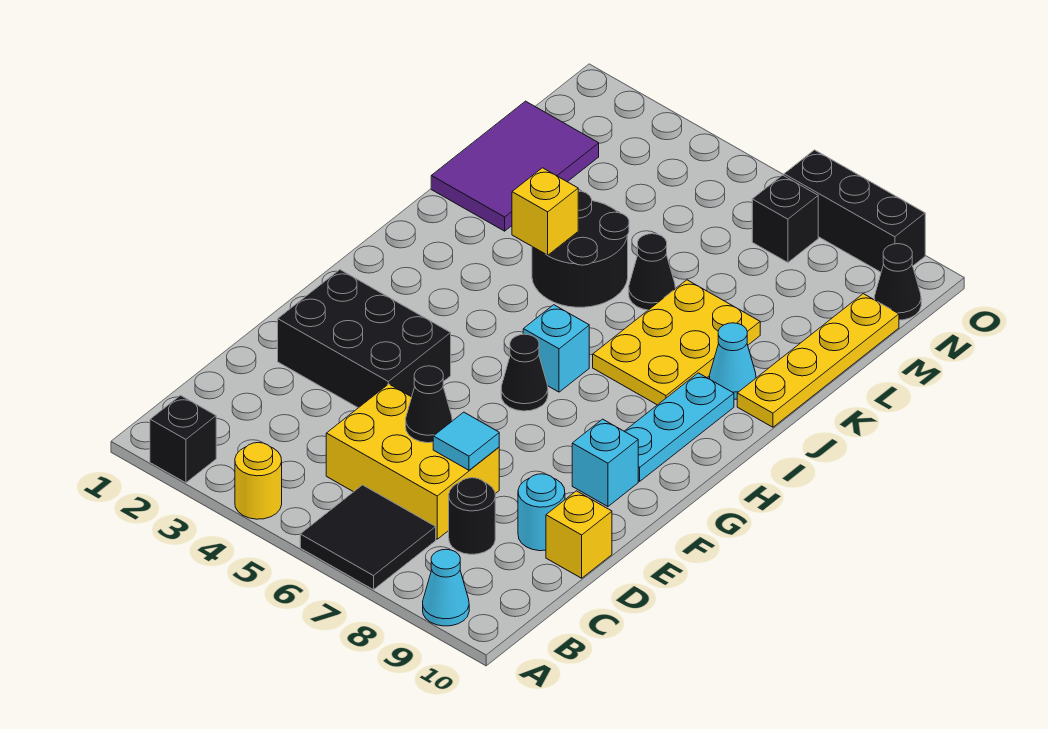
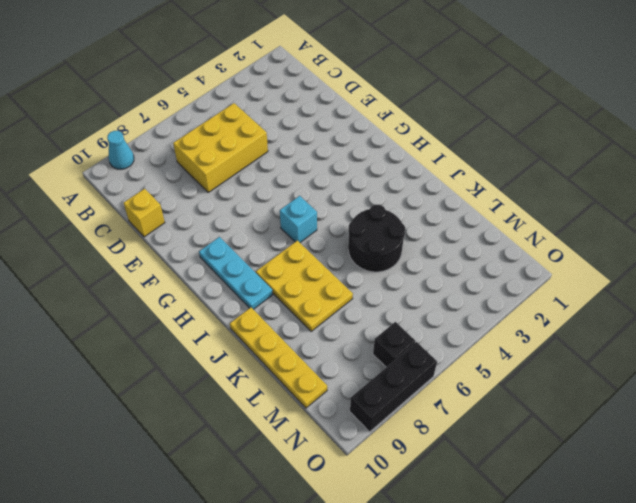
none -> black brick A2 level 1
none -> yellow round brick A4 level 1
none -> black tile A6:B7 level 1

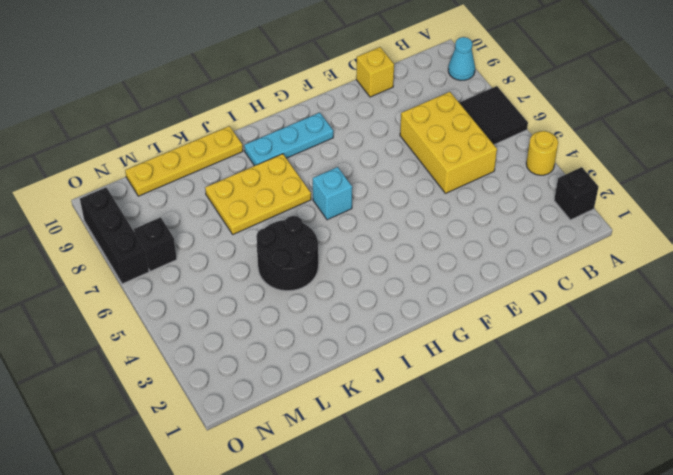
none -> black round brick C8 level 1
none -> cyan round brick D9 level 1
none -> black brick E2:F4 level 1

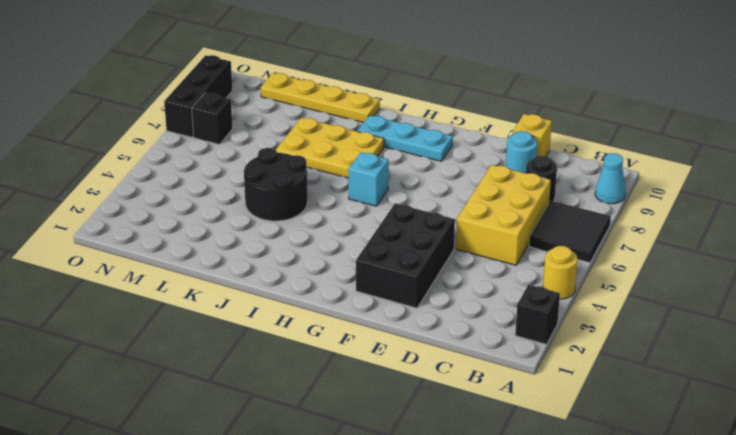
none -> cyan brick F9 level 1
none -> black cone G6 level 1
none -> cyan cone J9 level 1

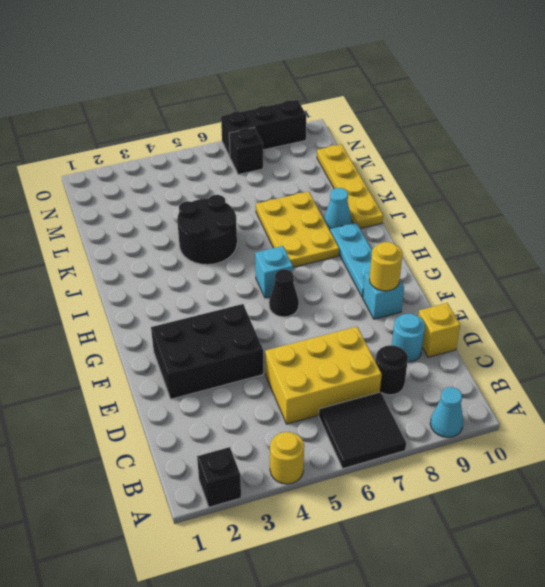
yellow round brick F9 level 2 -> none
none -> purple tile K1:M2 level 1
none -> black cone K6 level 1
none -> black cone N10 level 1

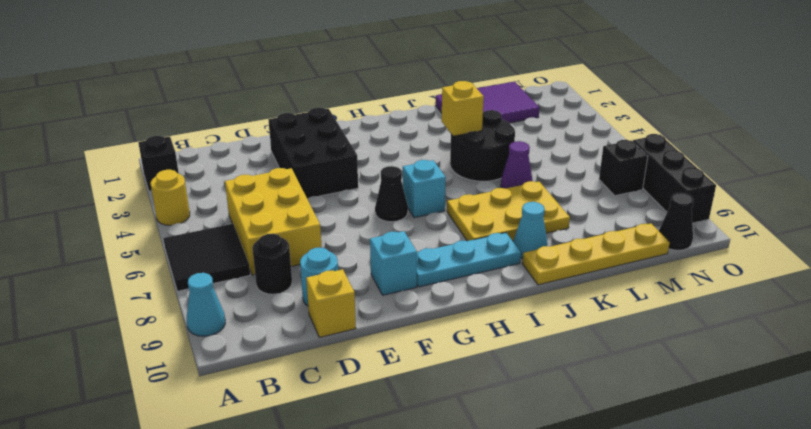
purple cone K6 level 1 -> black cone K6 level 1
none -> black cone D6 level 2
none -> cyan tile D7 level 2

